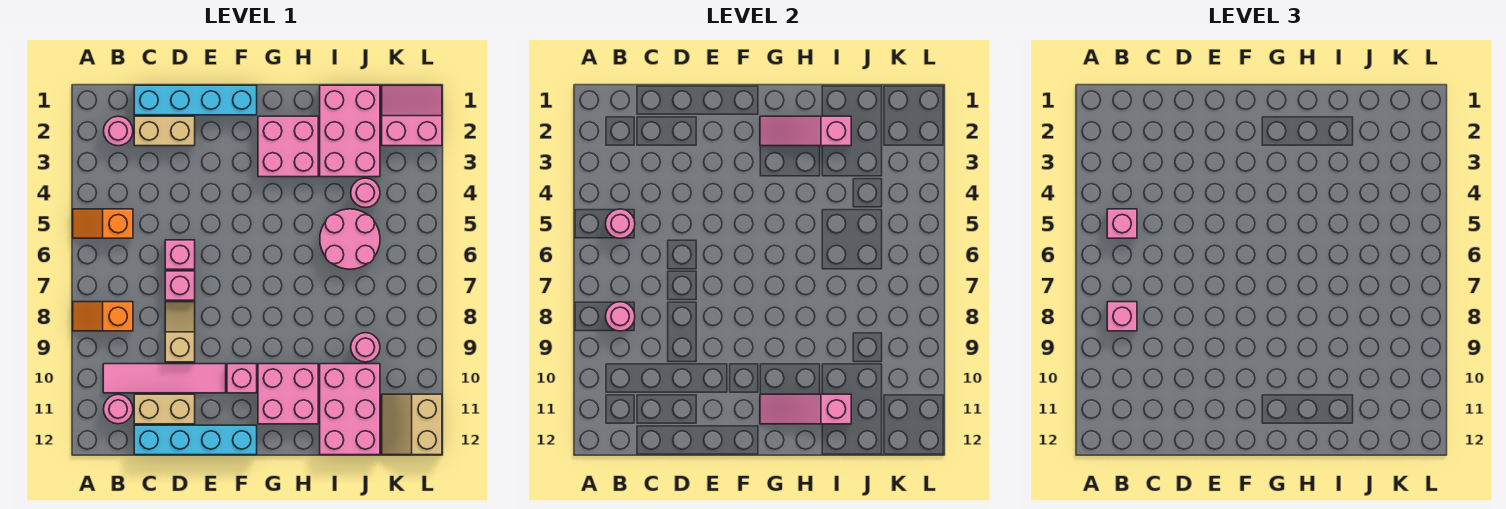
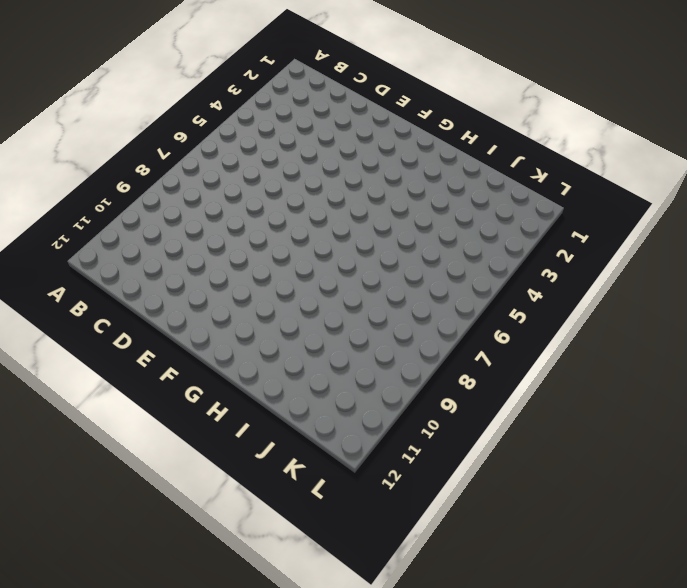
none -> orange slope A5:B5 level 1 top B
none -> orange slope A8:B8 level 1 top B
none -> pink round brick B2 level 1

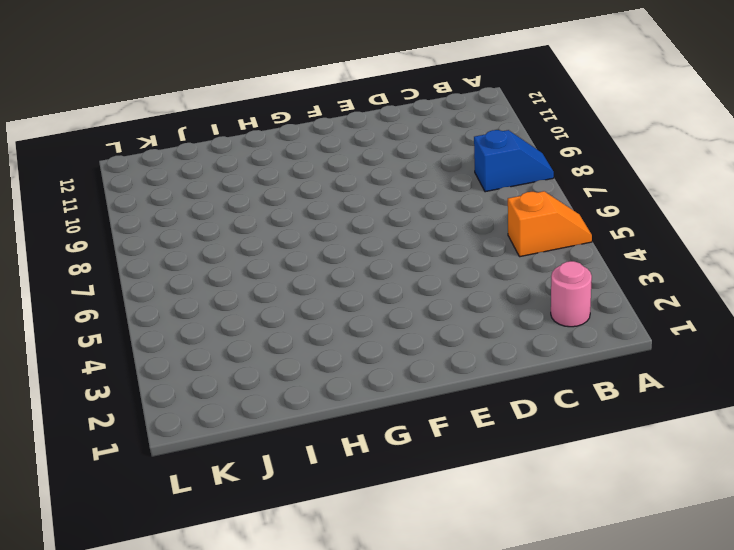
blue slope A8:B8 level 1 top B -> orange slope A8:B8 level 1 top B
none -> pink tile B10:E10 level 1
none -> pink round brick B11 level 1
none -> cyan brick C1:F1 level 1

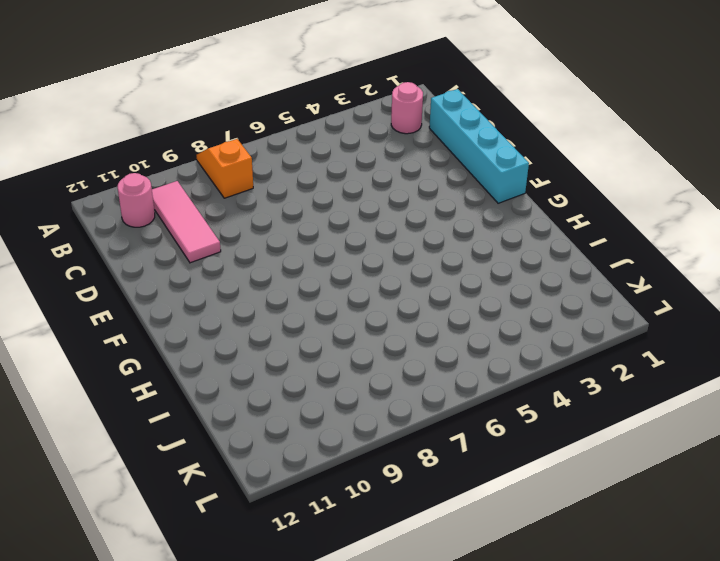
pink tile B10:D10 level 1 -> pink tile B10:E10 level 1
none -> orange slope A5:B5 level 1 top B
none -> tan brick C2:D2 level 1
none -> tan brick C11:D11 level 1

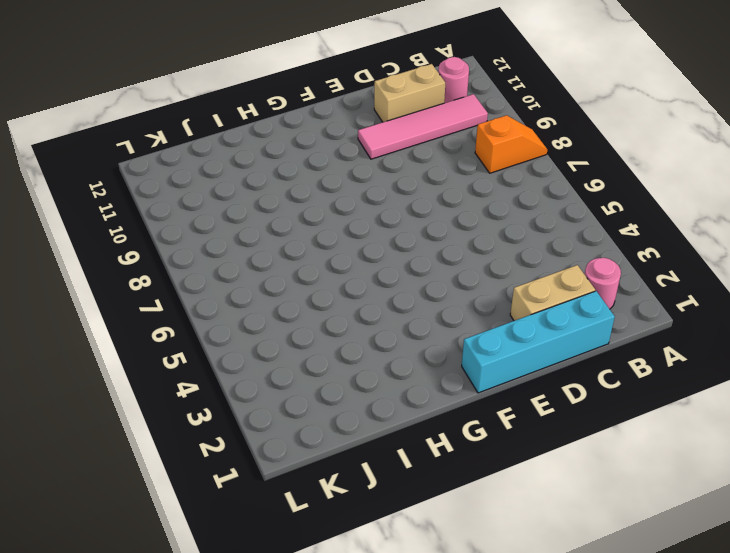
none -> orange slope A5:B5 level 1 top B
none -> cyan brick C12:F12 level 1
none -> pink brick D6 level 1

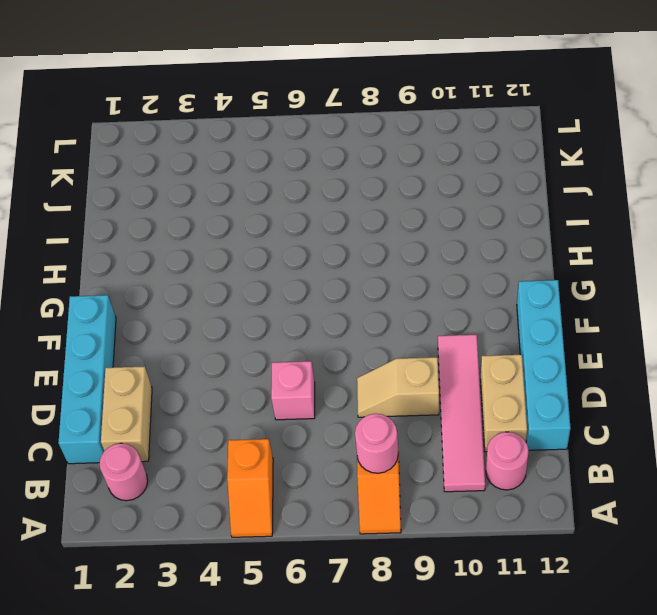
none -> pink brick D7 level 1
none -> pink brick F10 level 1
none -> pink brick G2:H3 level 1

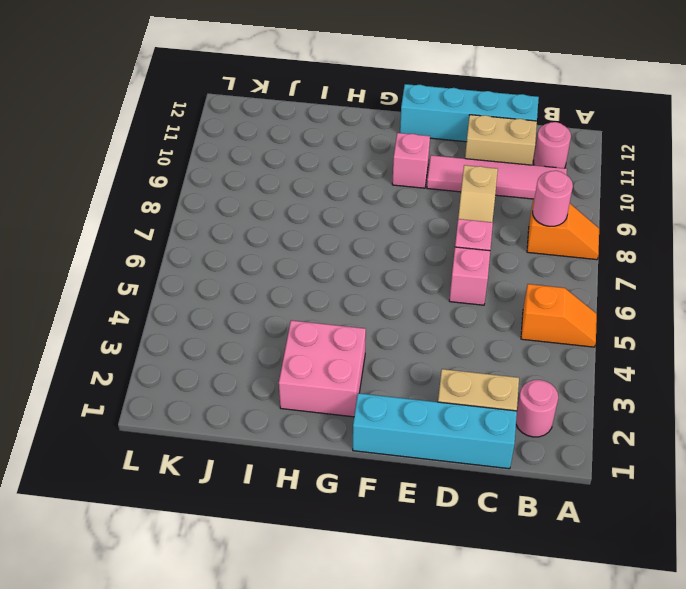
none -> pink brick G10:H11 level 1
none -> pink brick I1:J3 level 1
none -> pink round brick I5:J6 level 1

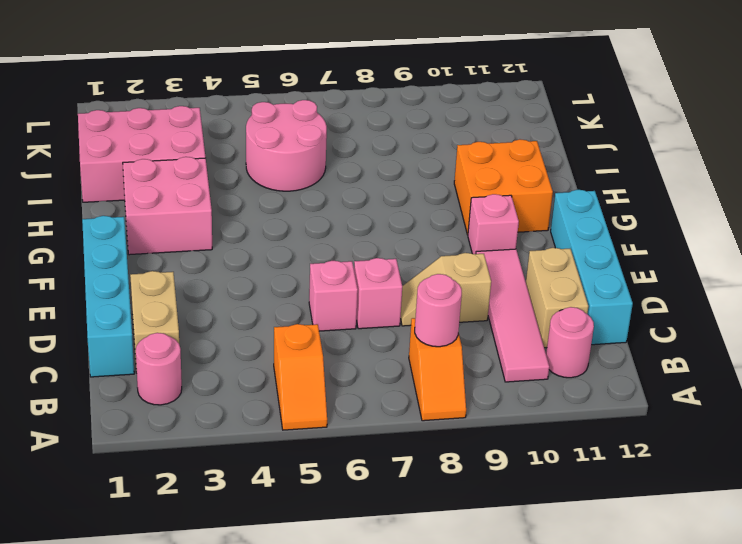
orange brick G10:H11 level 1 -> pink brick G10:H11 level 1
none -> pink brick I10:J12 level 1
none -> pink round brick J4 level 1
none -> pink round brick J9 level 1

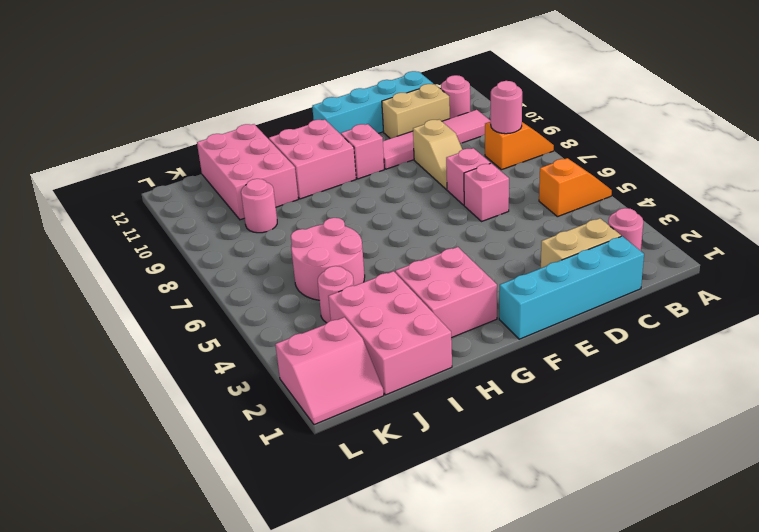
none -> tan slope K11:L12 level 1 top L
none -> pink round brick B5 level 2
none -> pink slope G2:I2 level 2 top I

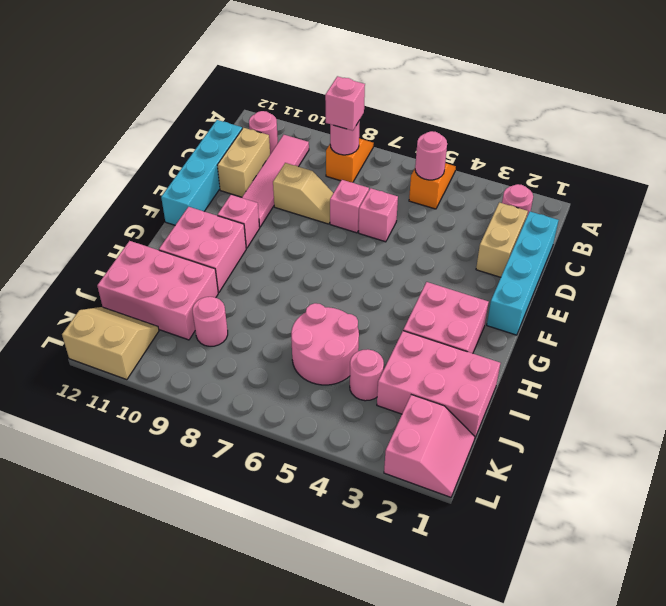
none -> pink slope G2:I2 level 2 top I
none -> pink slope G11:I11 level 2 top I
none -> pink brick B5 level 3

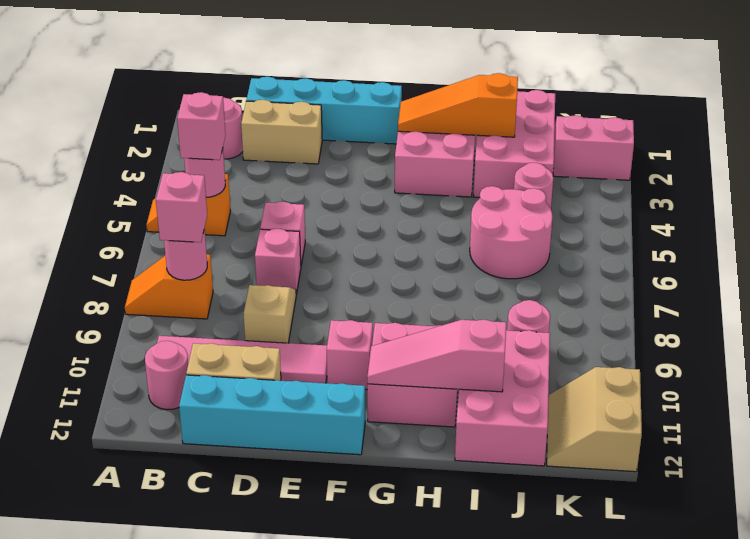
orange slope G2:I2 level 2 top I -> pink slope G2:I2 level 2 top I

